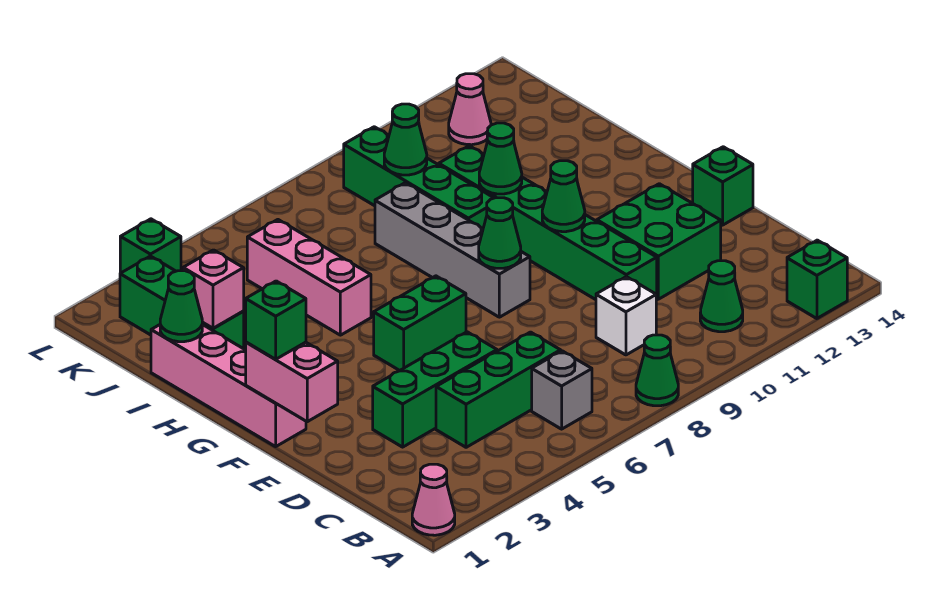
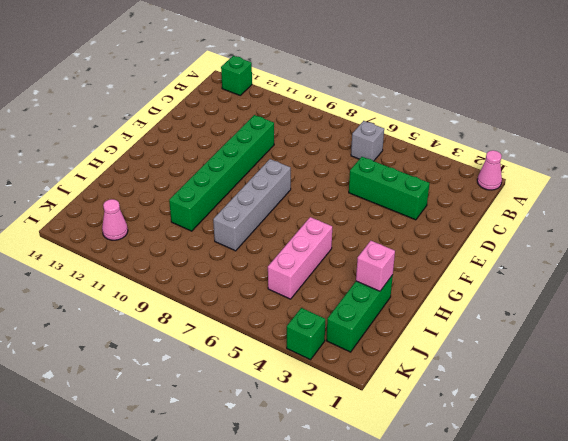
none -> green cone A8 level 1
none -> green cone B11 level 1
none -> green brick C4:C6 level 1

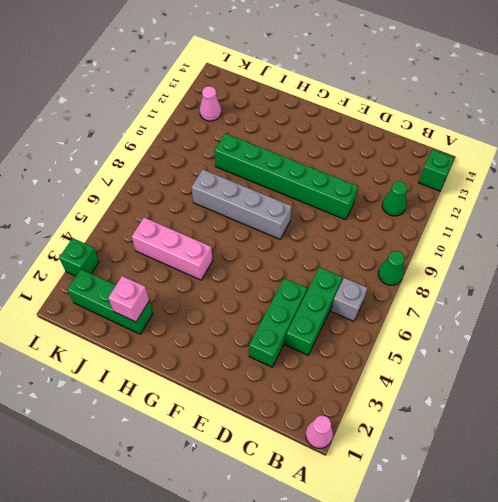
none -> white brick C9 level 1
none -> green brick D11:E12 level 1
none -> green brick E14 level 1

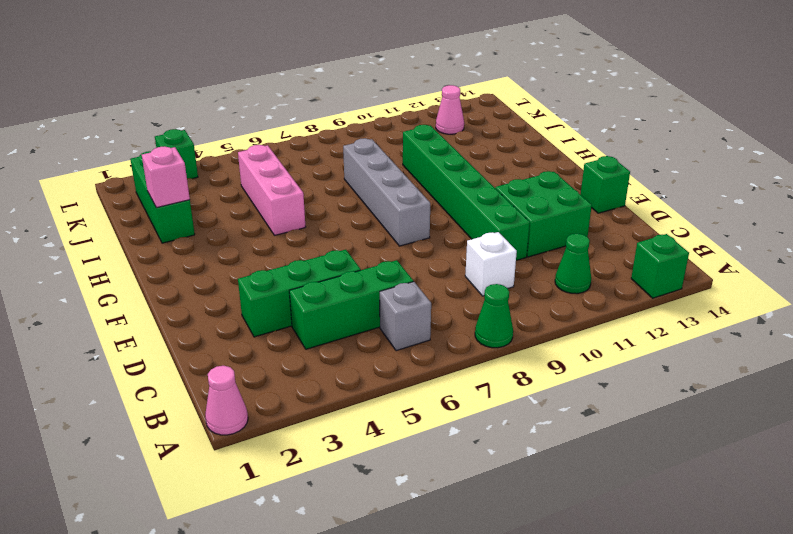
none -> pink brick F1:I1 level 1
none -> green brick F5:F6 level 1
none -> green brick H9:K9 level 1

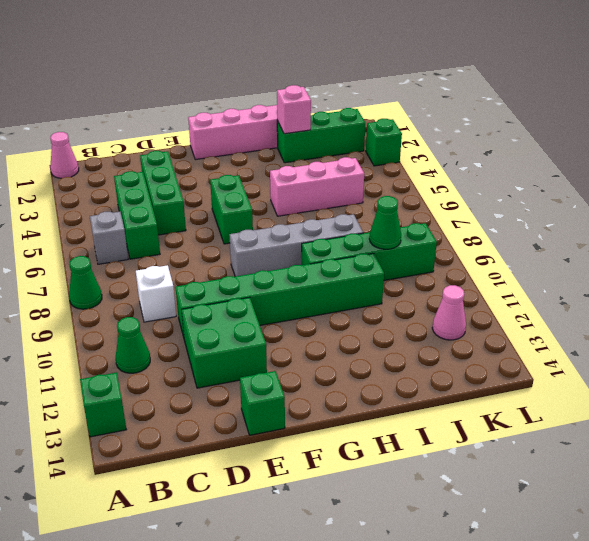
none -> pink brick E1:F1 level 2
none -> green cone F8 level 2
none -> green cone F10 level 2

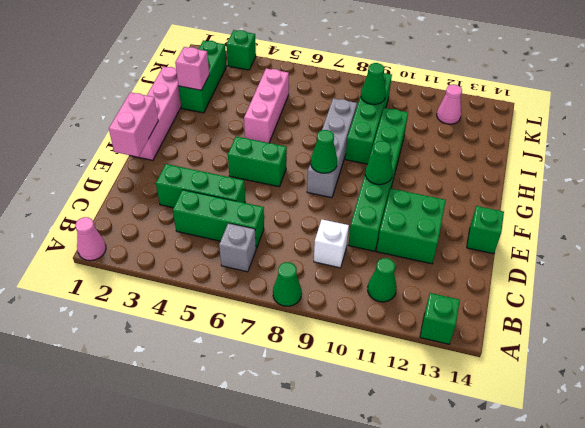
none -> green cone H10 level 2
none -> green cone I1 level 2
none -> green brick F1 level 3

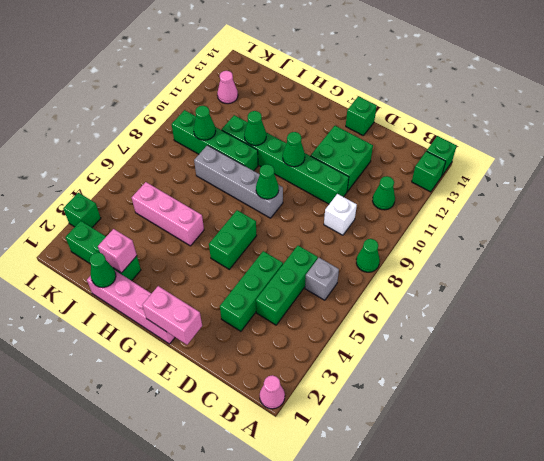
green brick A14 level 1 -> green brick F1 level 3

